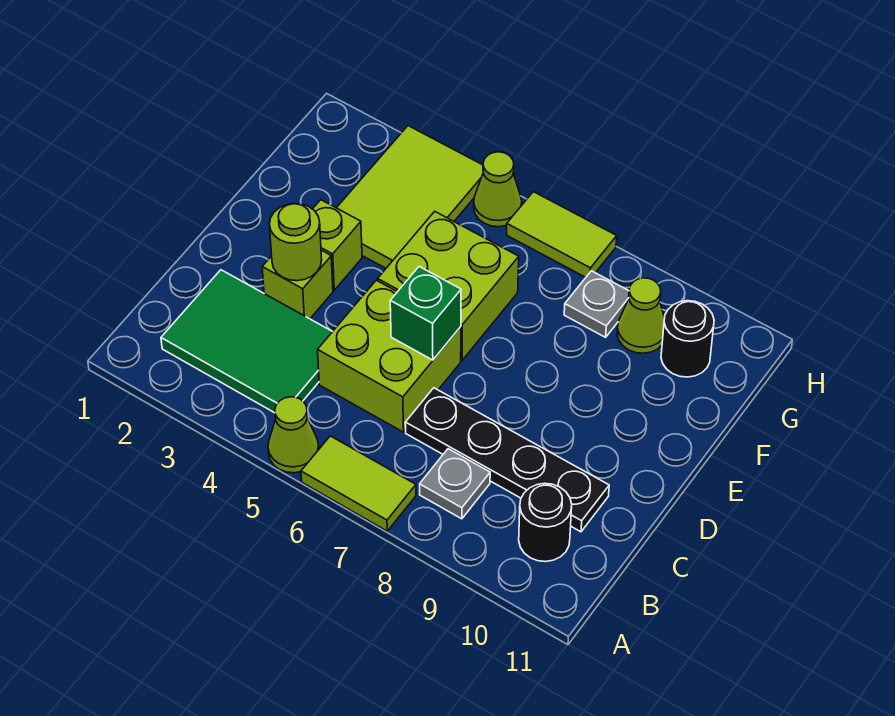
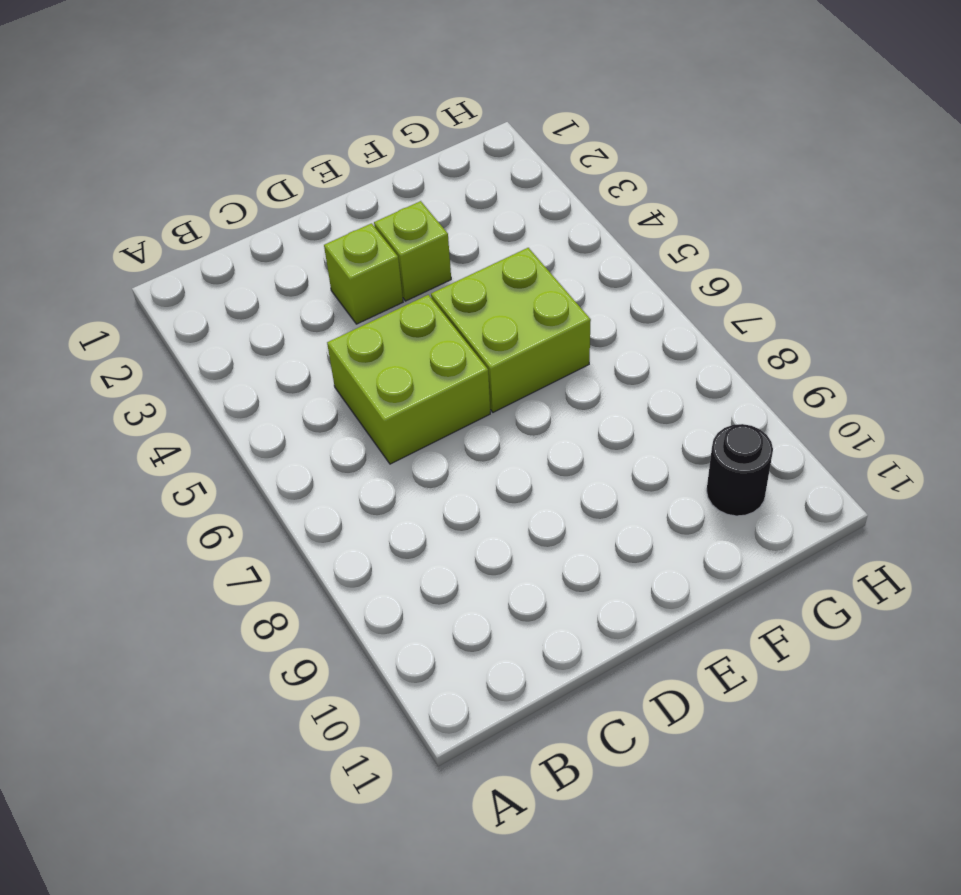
none -> lime cone A5 level 1
none -> lime tile A6:A7 level 1
none -> green tile B2:C4 level 1

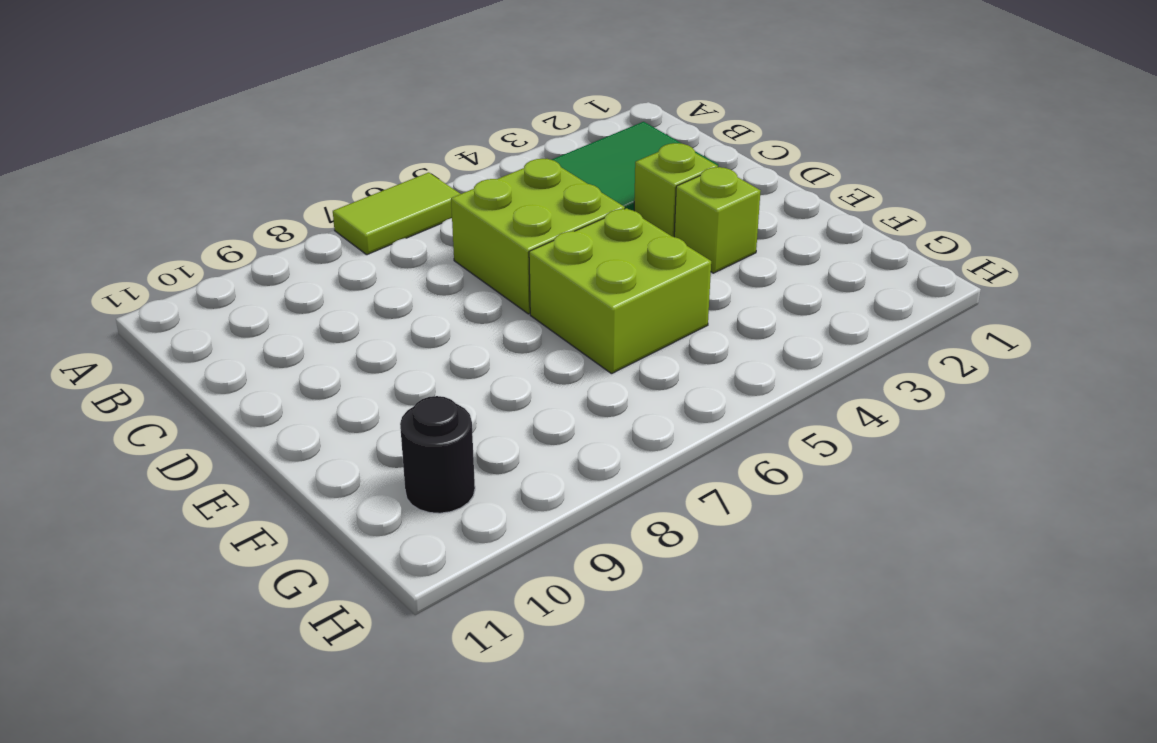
none -> lime cone A5 level 1
none -> grey plate B8 level 1
none -> black round brick B10 level 1

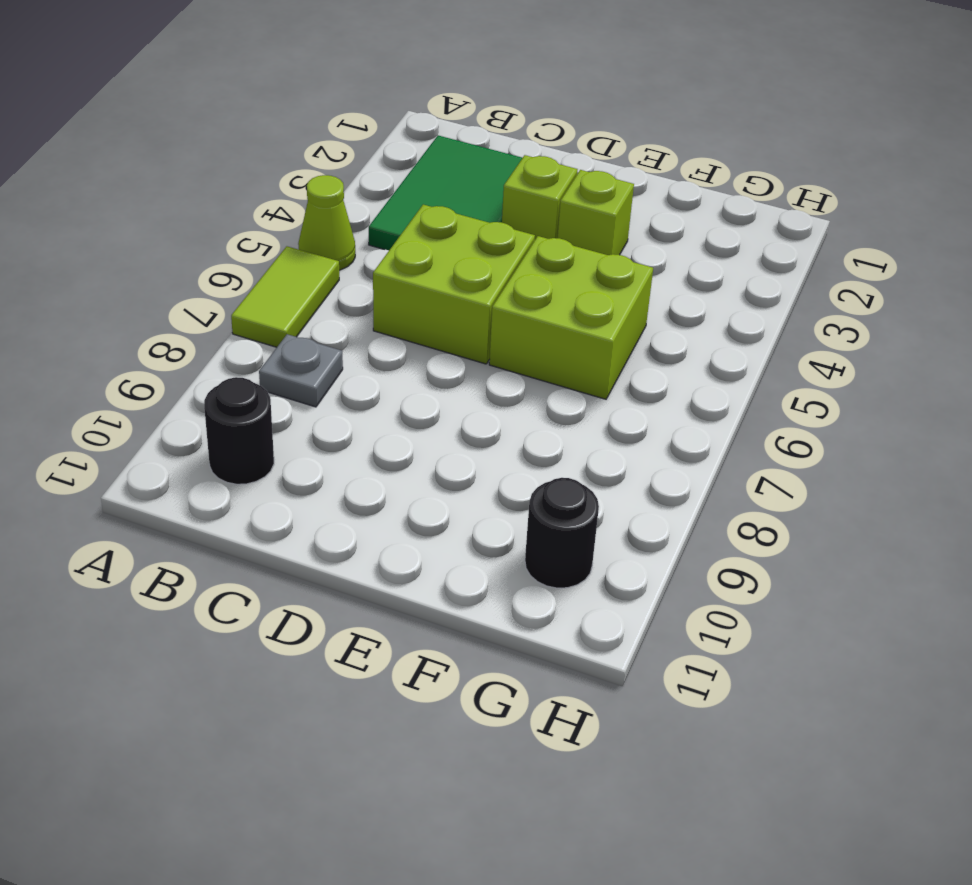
none -> black plate C7:C10 level 1
none -> lime tile F3:H4 level 1
none -> grey plate G8 level 1

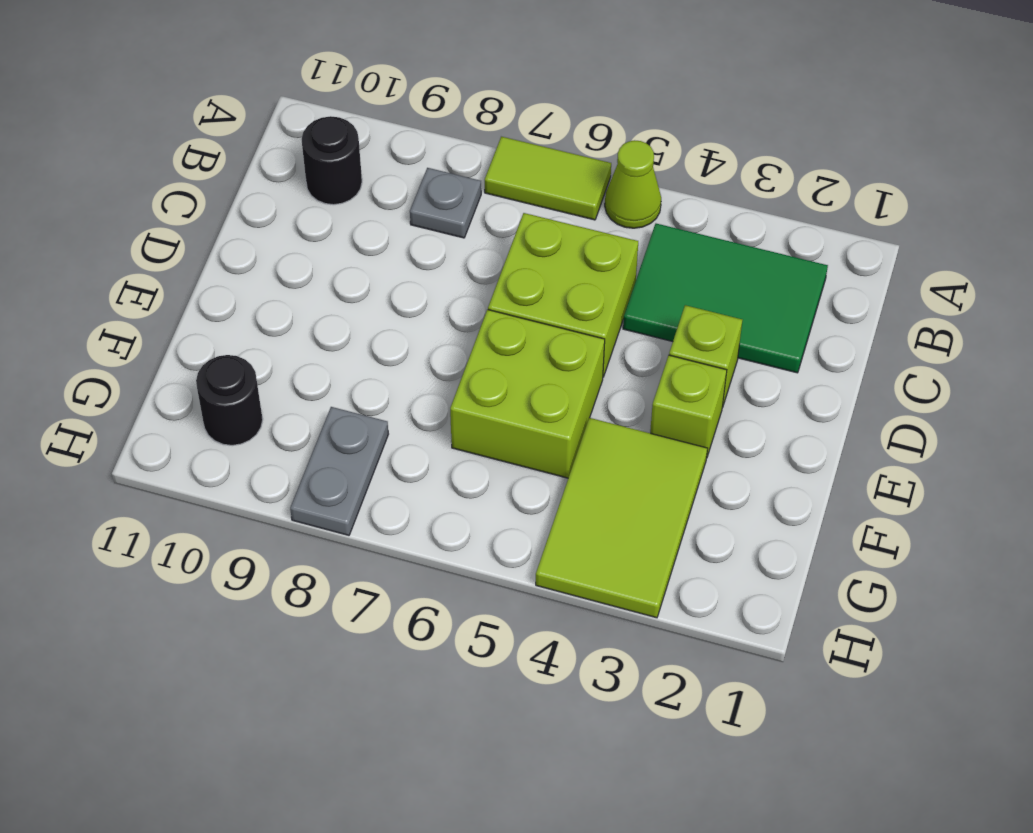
grey plate G8:H8 level 1 -> grey plate G8 level 1
none -> black plate C7:C10 level 1
none -> lime cone G9 level 1
none -> lime cone H5 level 1

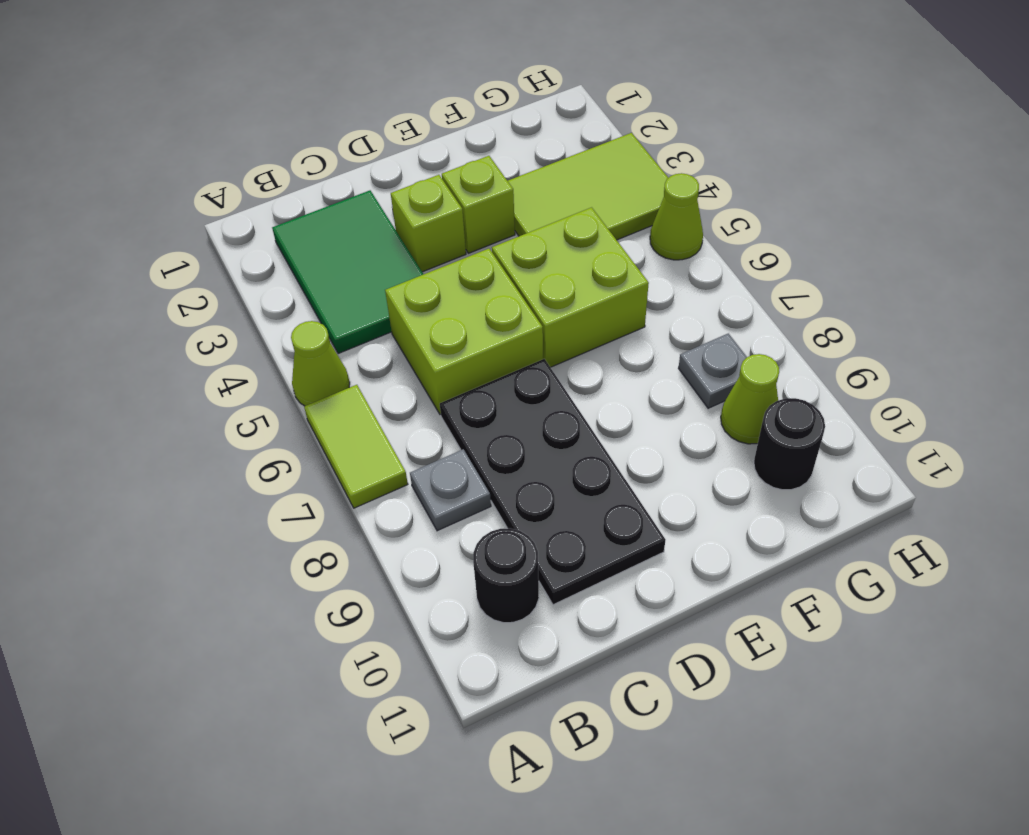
black plate C7:D10 level 1 -> black plate C7:C10 level 1
none -> lime tile H6:H7 level 1
none -> lime round brick D3 level 2
none -> green brick D6 level 2

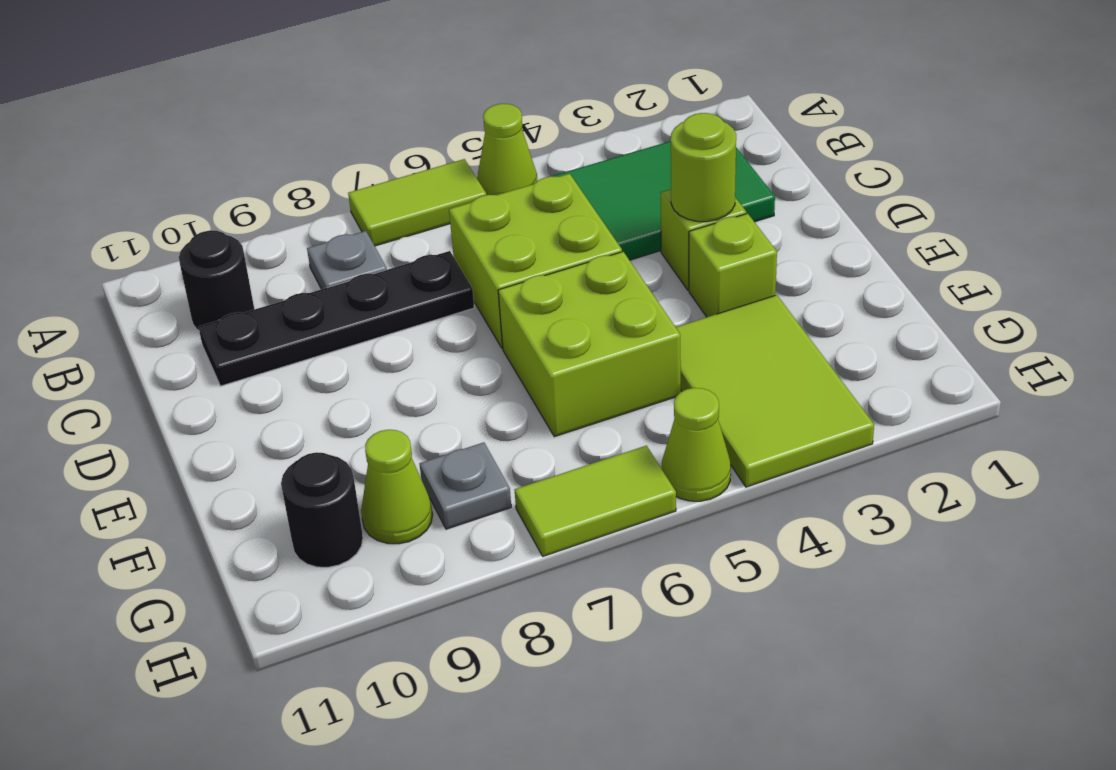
none -> green brick D6 level 2

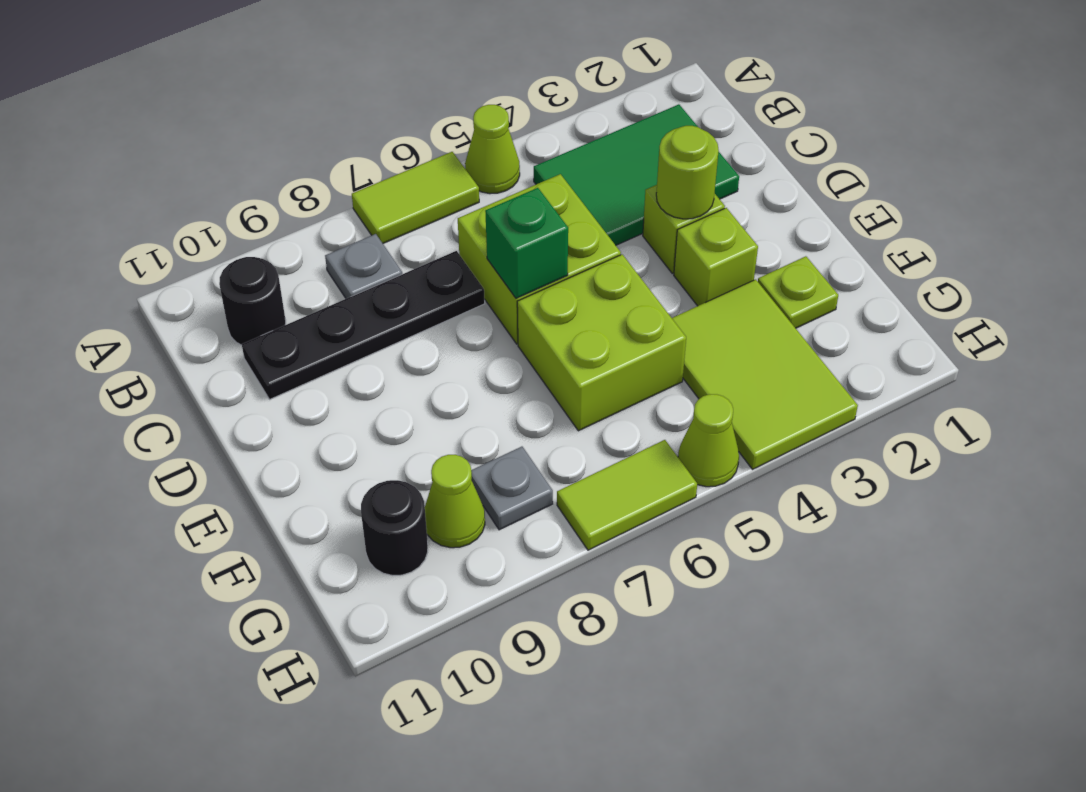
lime plate F2 level 1 -> none

